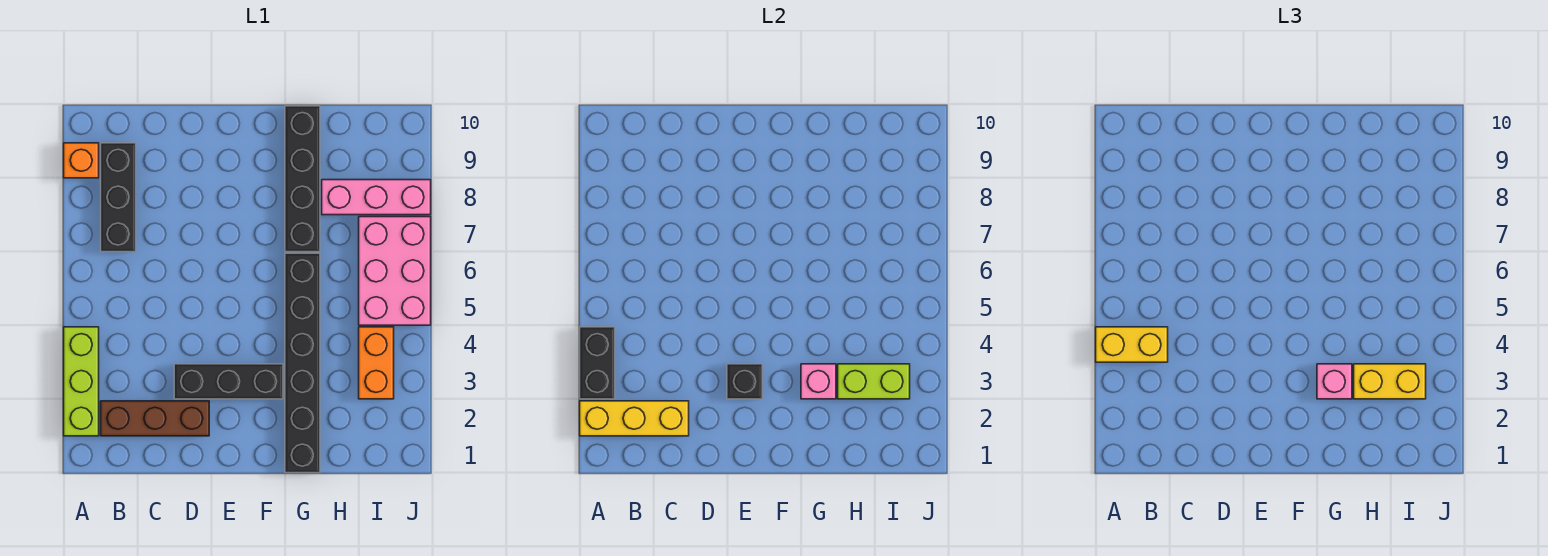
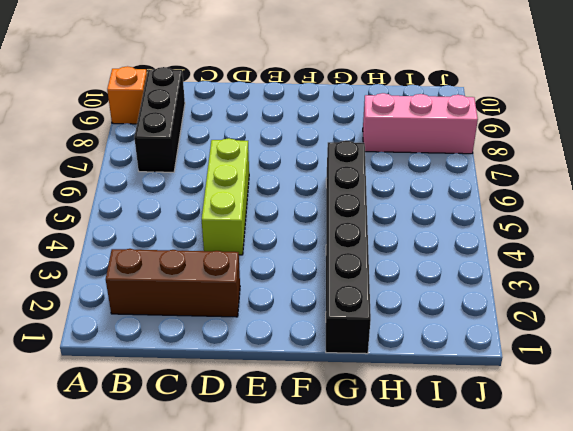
lime brick D4:D6 level 1 -> lime brick A2:A4 level 1
none -> black brick D3:F3 level 1
none -> black brick G7:G10 level 1
none -> orange brick I3:I4 level 1

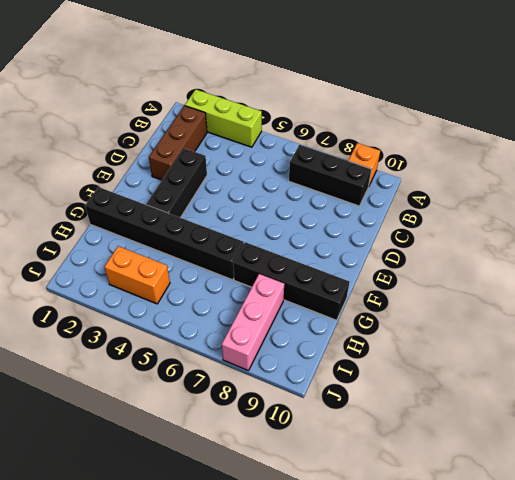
none -> pink brick I5:J7 level 1
none -> yellow brick A2:C2 level 2
none -> black brick A3:A4 level 2

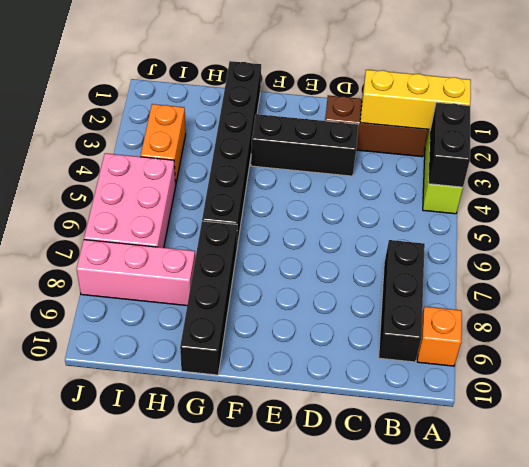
none -> black brick E3 level 2
none -> pink brick G3 level 2
none -> lime brick H3:I3 level 2

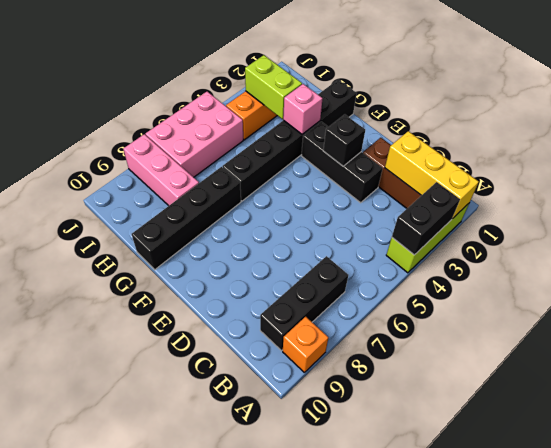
none -> yellow brick A4:B4 level 3
none -> pink brick G3 level 3
none -> yellow brick H3:I3 level 3

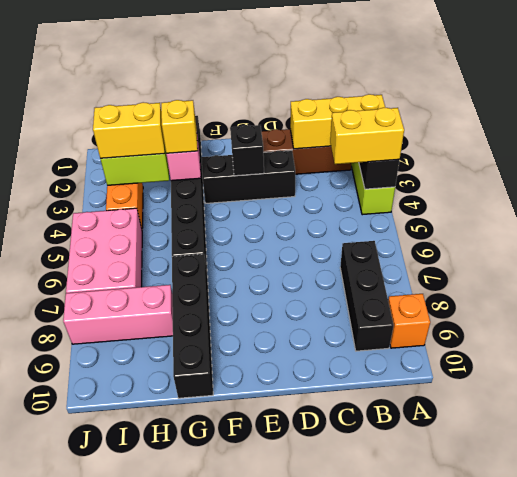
yellow brick G3 level 3 -> pink brick G3 level 3

